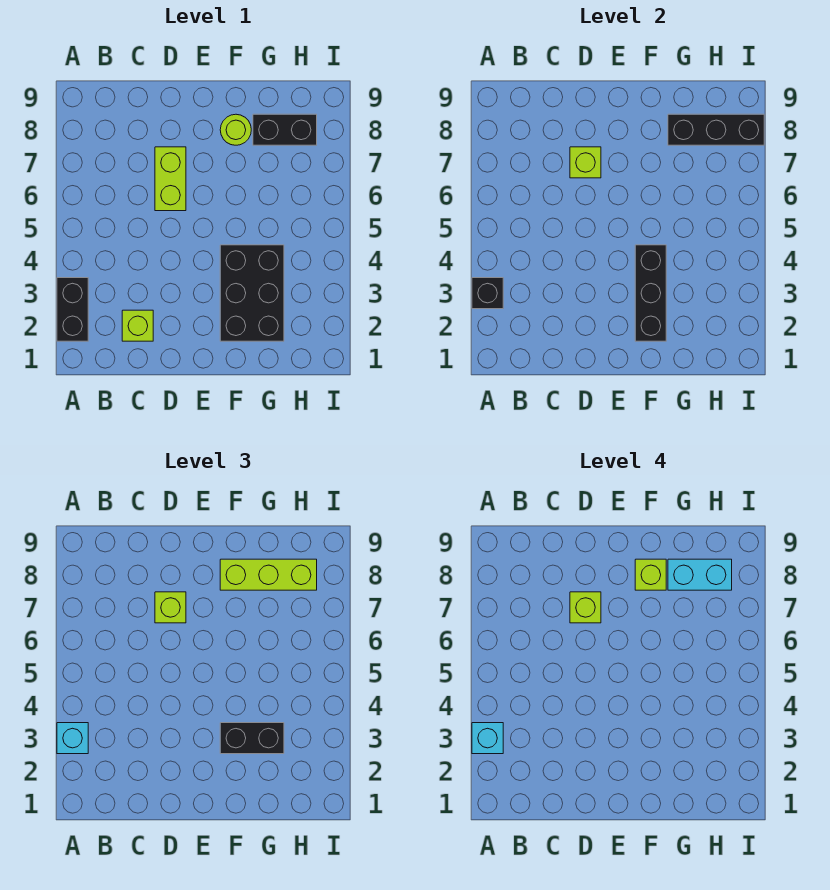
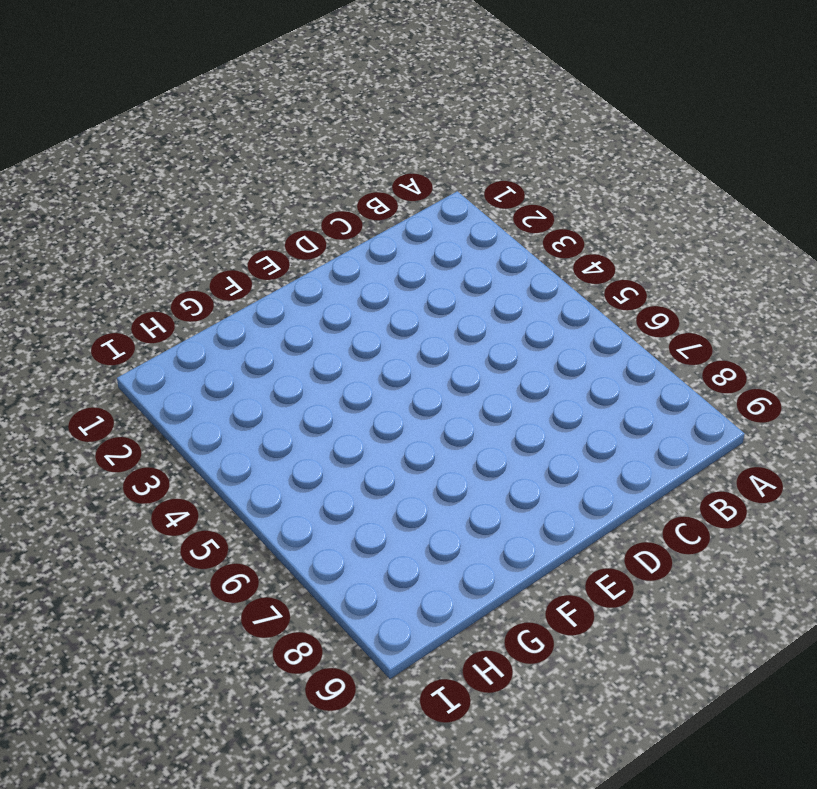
none -> black brick A2:A3 level 1
none -> lime brick C2 level 1
none -> lime brick D6:D7 level 1

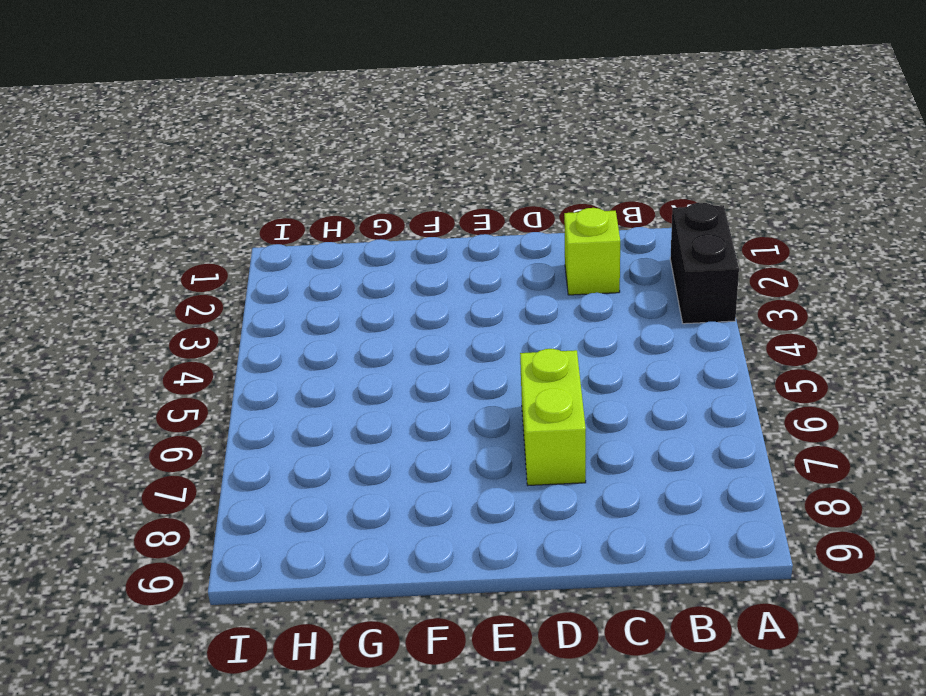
none -> black brick F2:G4 level 1
none -> lime round brick F8 level 1
none -> black brick G8:H8 level 1

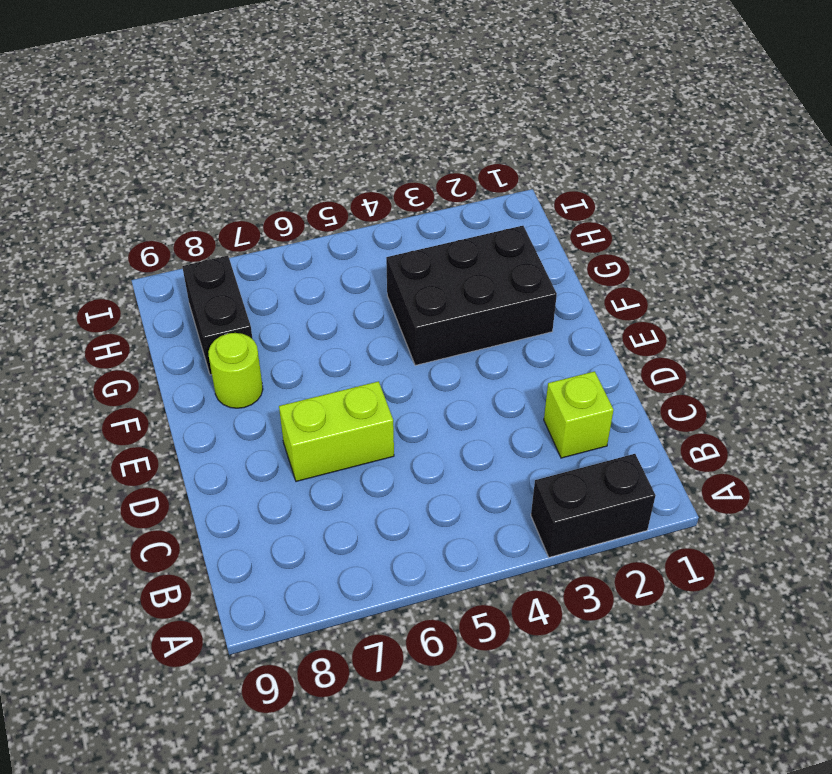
none -> black brick A3 level 2
none -> lime brick D7 level 2
none -> black brick F2:F4 level 2

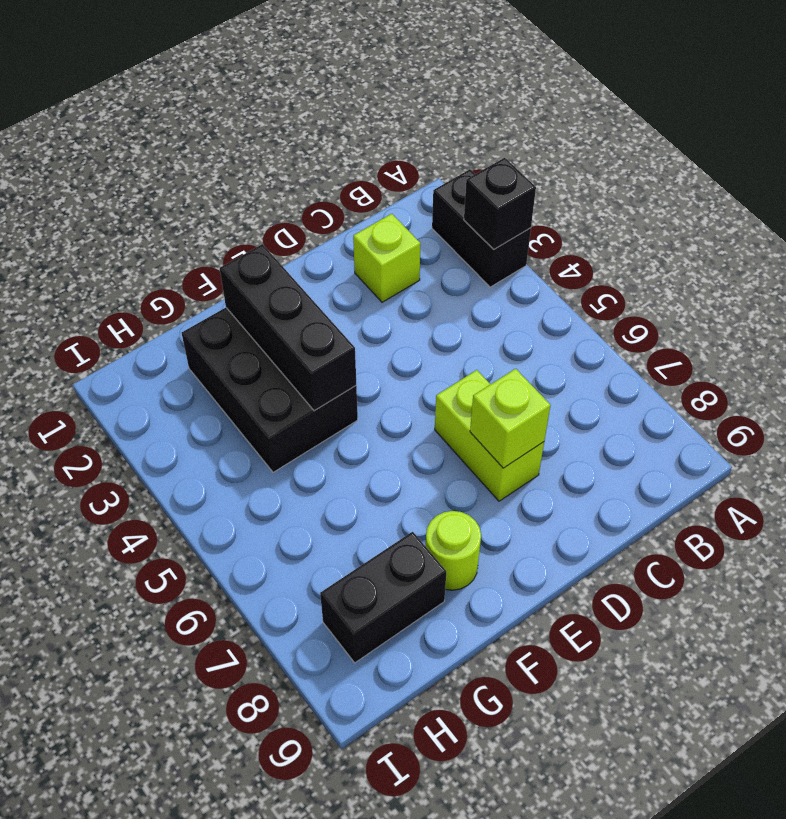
none -> black brick G8:I8 level 2
none -> cyan brick A3 level 3
none -> lime brick D7 level 3

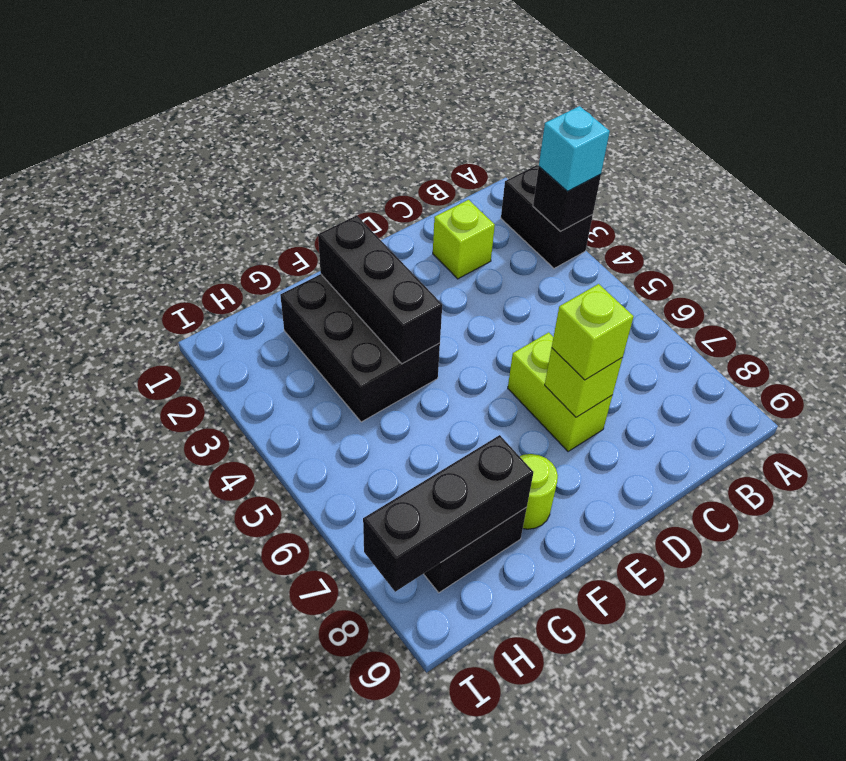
none -> black brick F3:G3 level 3
none -> lime brick F8:H8 level 3
none -> cyan brick A3 level 4

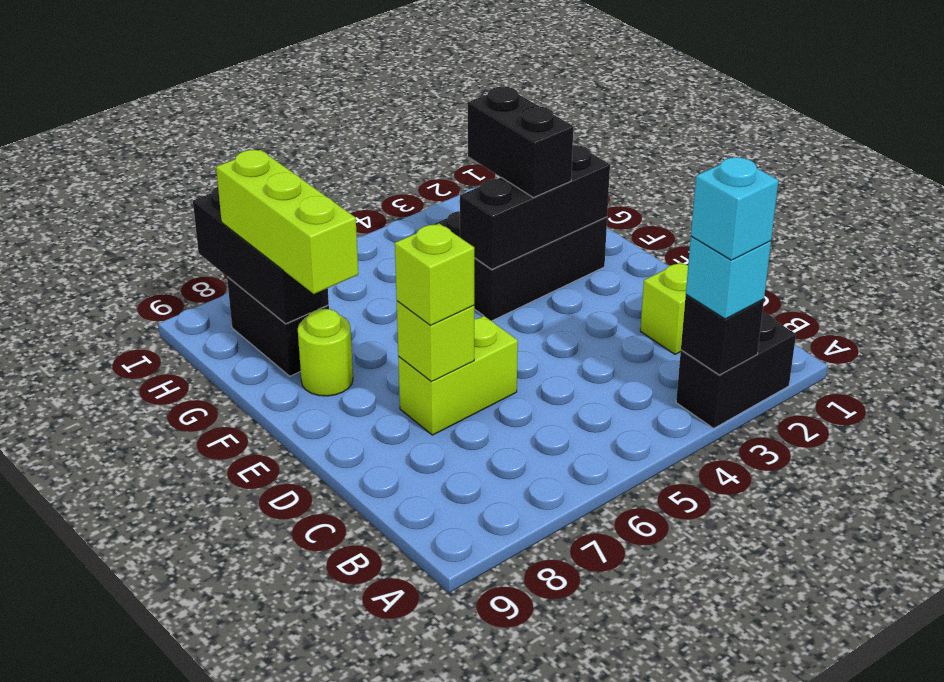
none -> lime brick D7 level 4
none -> lime brick F8 level 4
none -> cyan brick G8:H8 level 4

